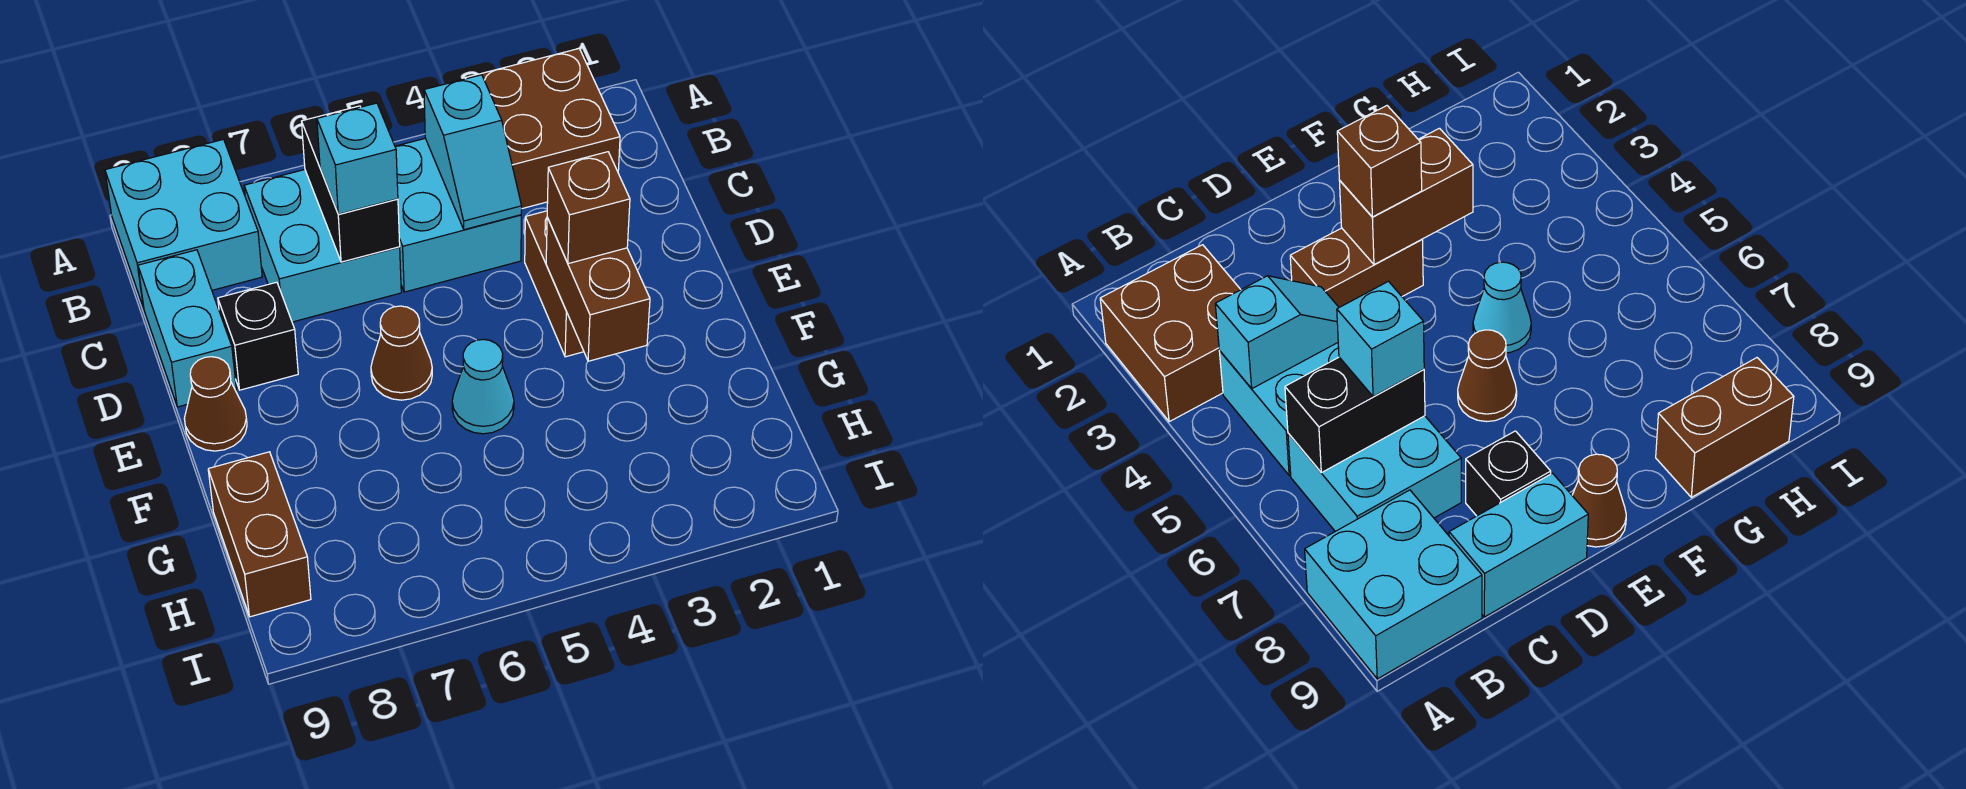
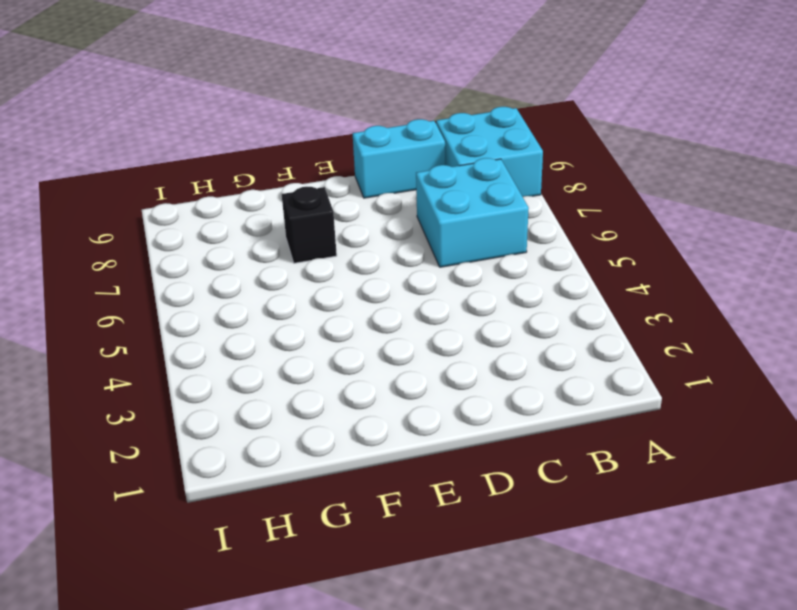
black brick F7 level 1 -> black brick D8 level 1
none -> brown brick A2:B3 level 1
none -> cyan brick B4:C5 level 1
none -> brown brick D3:E3 level 1

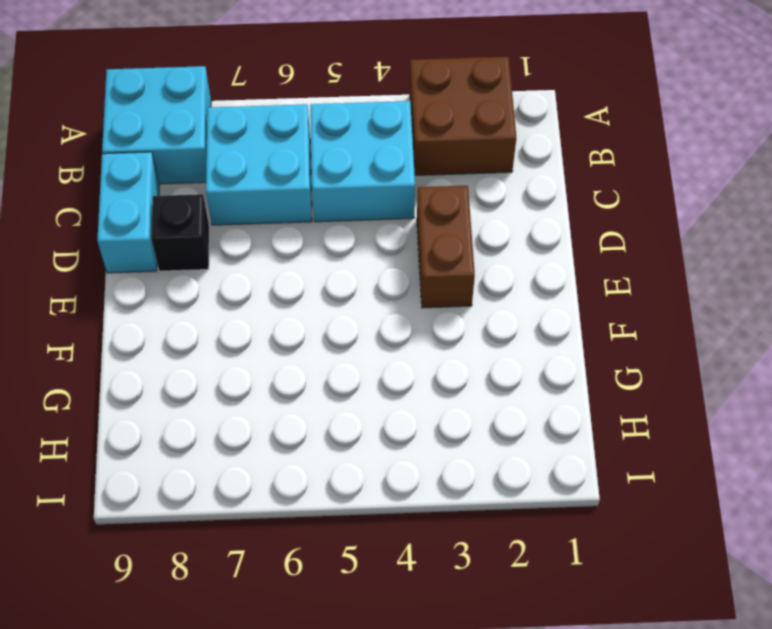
none -> brown cone E6 level 1
none -> brown cone E9 level 1
none -> cyan cone F5 level 1

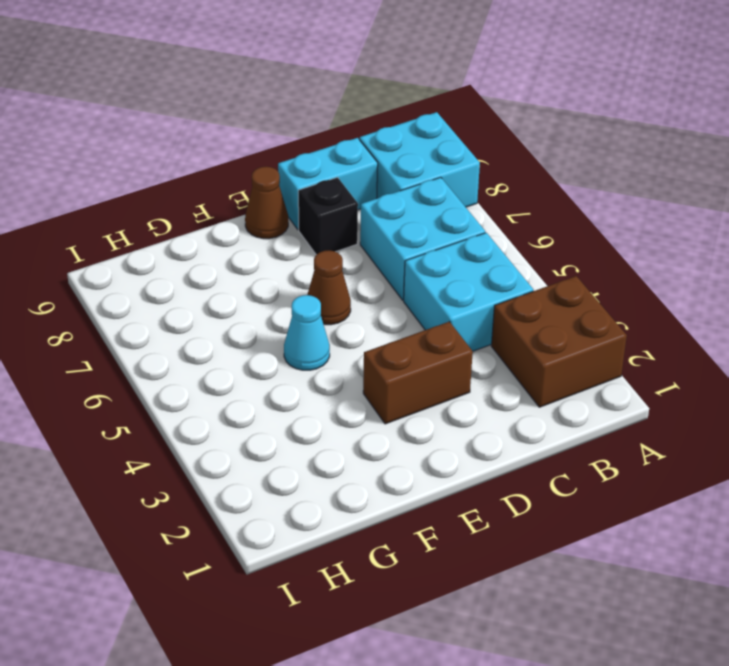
none -> brown brick G9:H9 level 1
none -> cyan slope B4:C4 level 2 top B
none -> black brick B6:C6 level 2

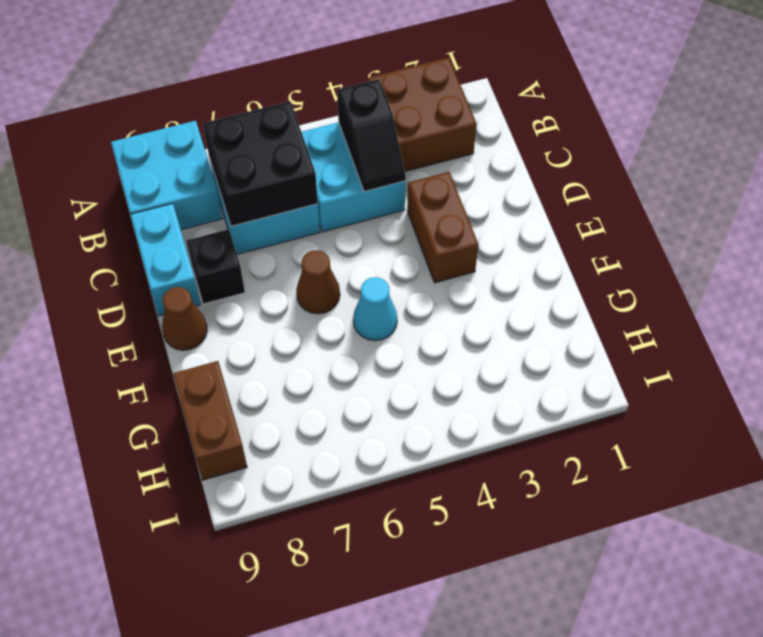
black slope B4:C4 level 2 top B -> cyan slope B4:C4 level 2 top B
black brick B6:C7 level 2 -> black brick B6:C6 level 2
none -> brown brick E3:F3 level 2
none -> cyan brick C6 level 3
none -> brown brick E3 level 3

